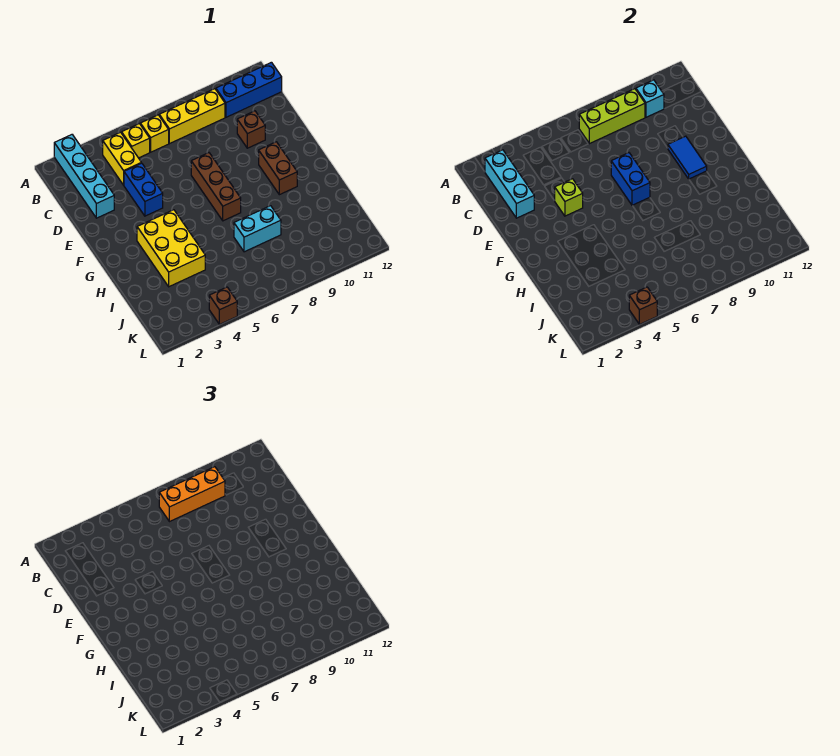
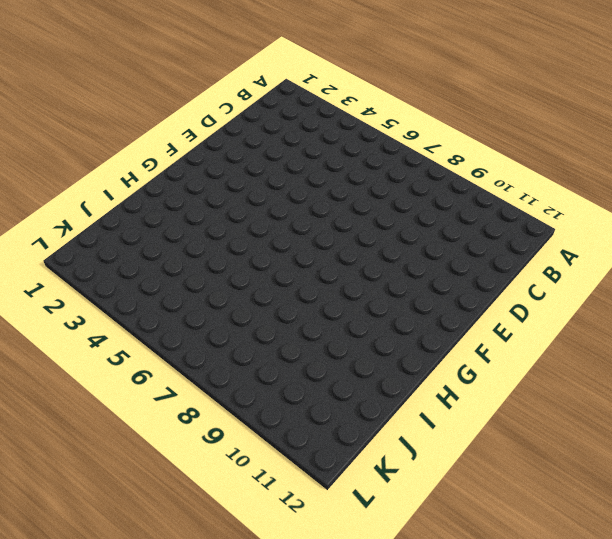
none -> cyan brick A2:D2 level 1
none -> yellow brick B4:C4 level 1
none -> yellow brick B5 level 1

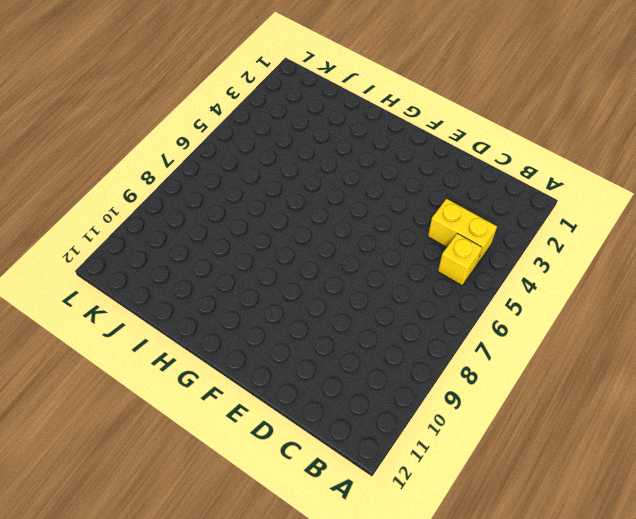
none -> cyan brick A2:D2 level 1
none -> yellow brick B6 level 1
none -> yellow brick B7:B9 level 1

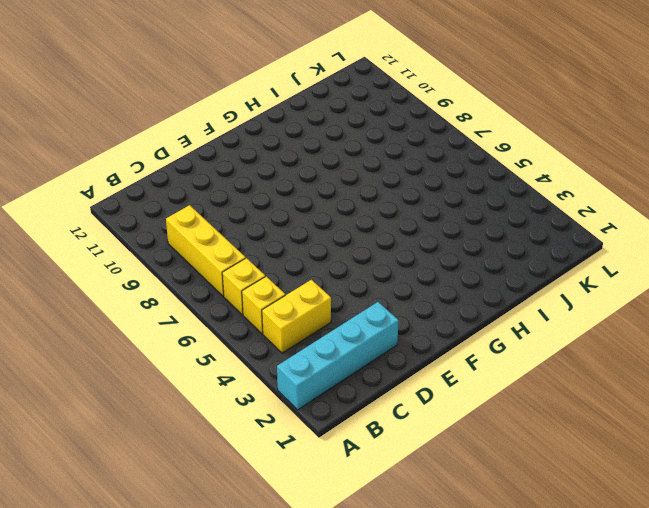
none -> blue brick B10:B12 level 1
none -> blue brick D4:E4 level 1
none -> brown brick D10 level 1

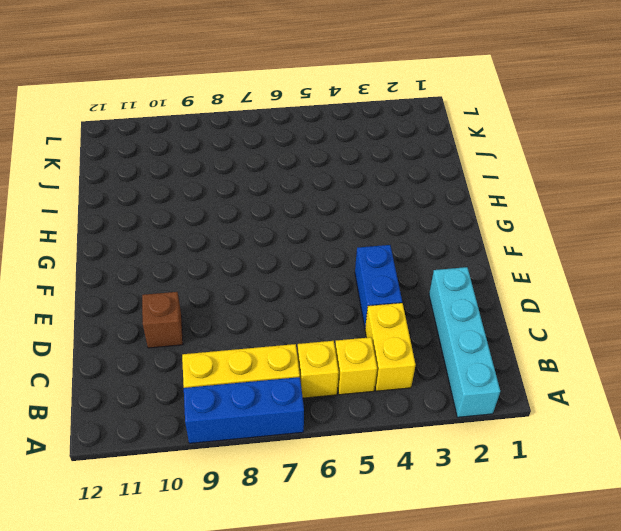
blue brick A7:A9 level 1 -> blue brick B10:B12 level 1
none -> brown brick E7:G7 level 1
none -> brown brick F10:G10 level 1
none -> yellow brick G3:I4 level 1

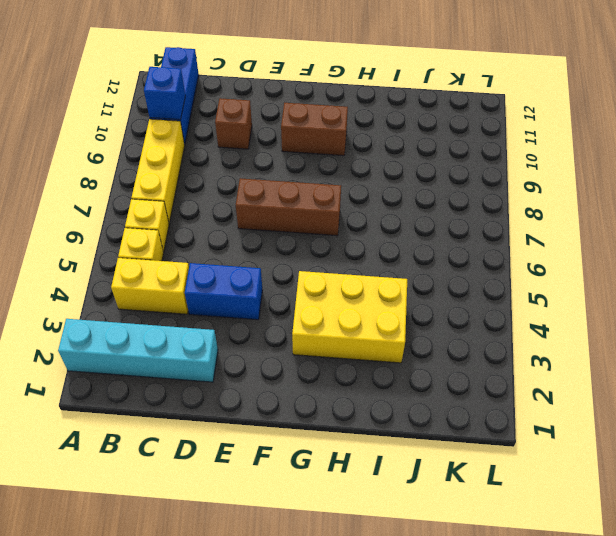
blue brick B10 level 2 -> cyan brick B10 level 2
none -> cyan brick I7:I8 level 1
none -> brown brick L4 level 1
none -> cyan brick B2:D2 level 2

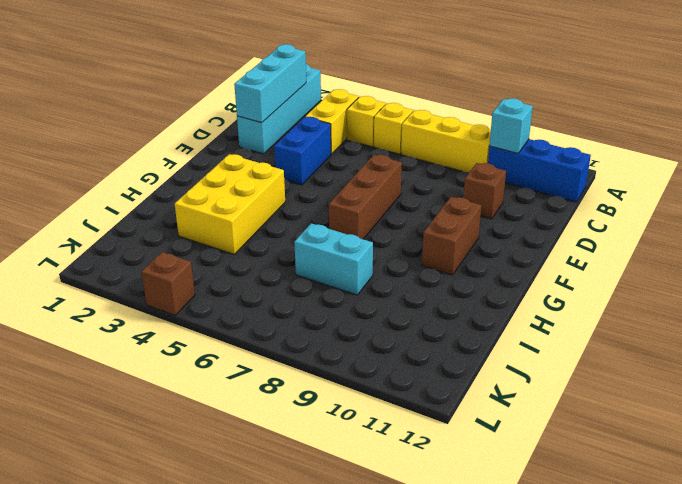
none -> lime brick B7:B9 level 2
none -> lime brick E4 level 2
none -> blue brick E7:F7 level 2

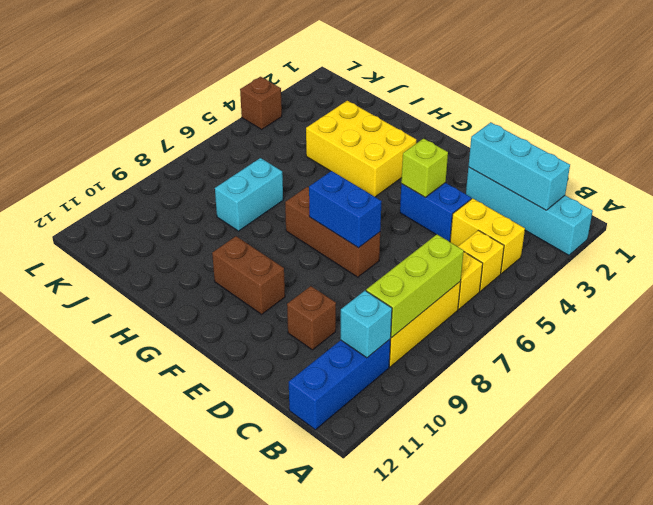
none -> blue tile E10:F10 level 2
none -> brown brick L4 level 2
none -> orange brick B7:B9 level 3

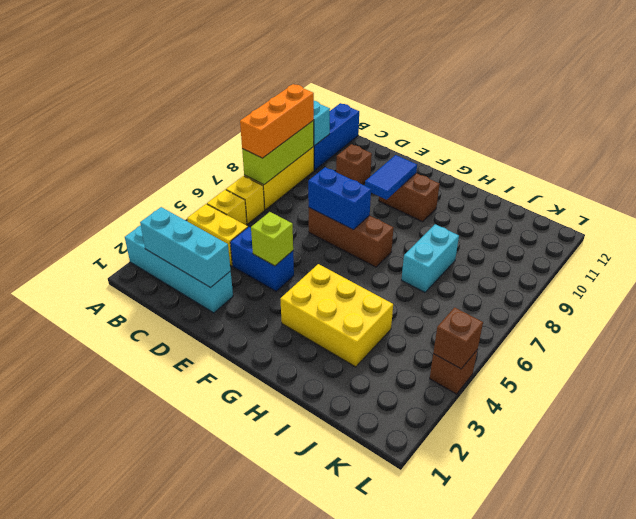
blue tile F9:F10 level 2 -> blue tile E10:F10 level 2

